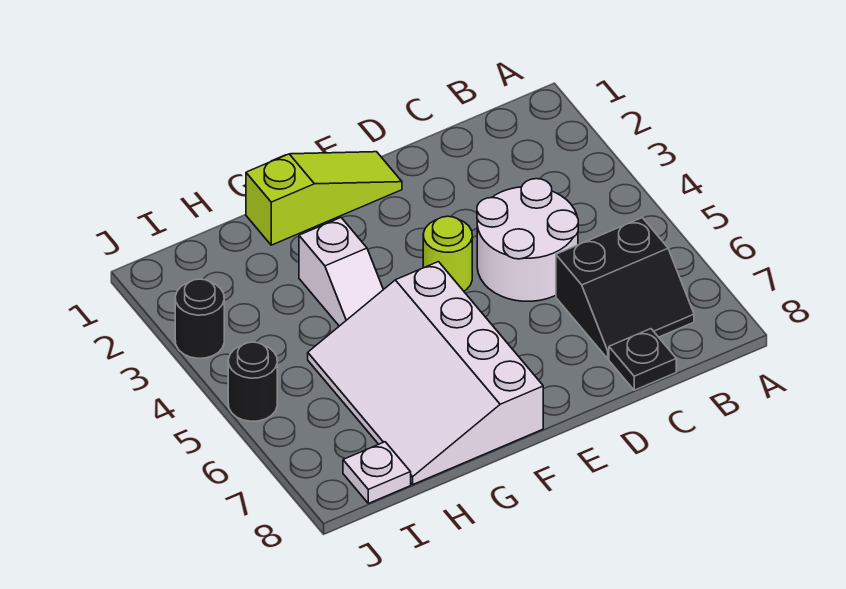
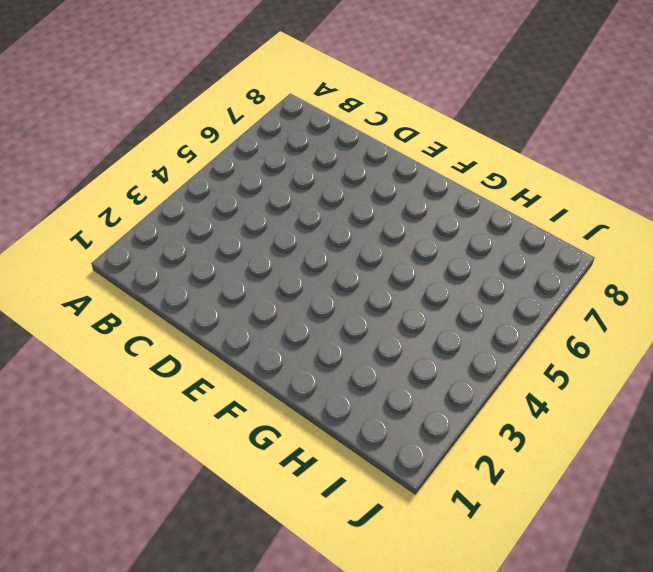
none -> black slope B6:C7 level 1 top 6
none -> white round brick C4:D5 level 1

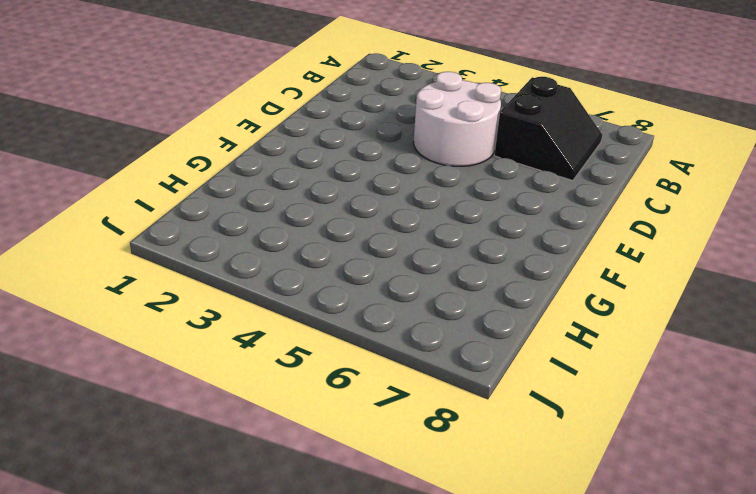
none -> black plate C8 level 1
none -> lime slope E1:G1 level 1 top G

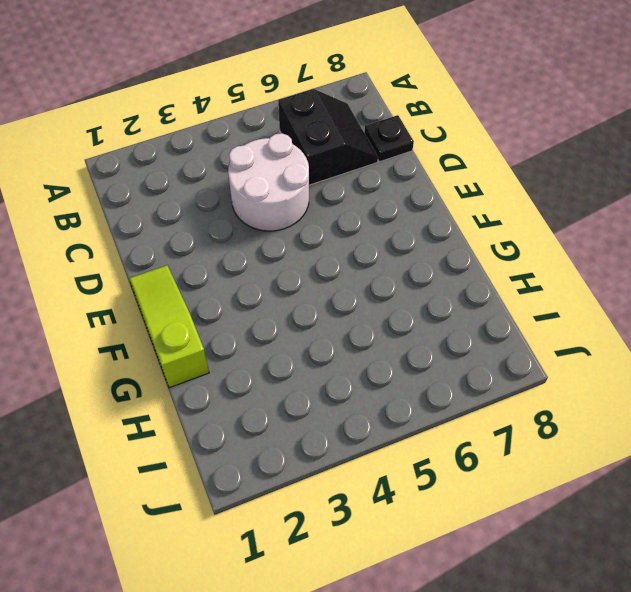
none -> lime round brick E4 level 1
none -> white slope F5:H8 level 1 top F

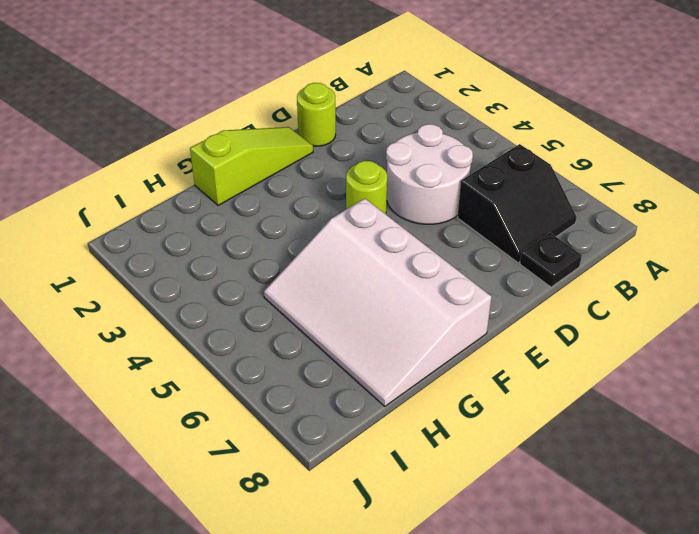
lime round brick D1 level 1 -> none
none -> white slope G3:G4 level 1 top 3
none -> white plate I8 level 1

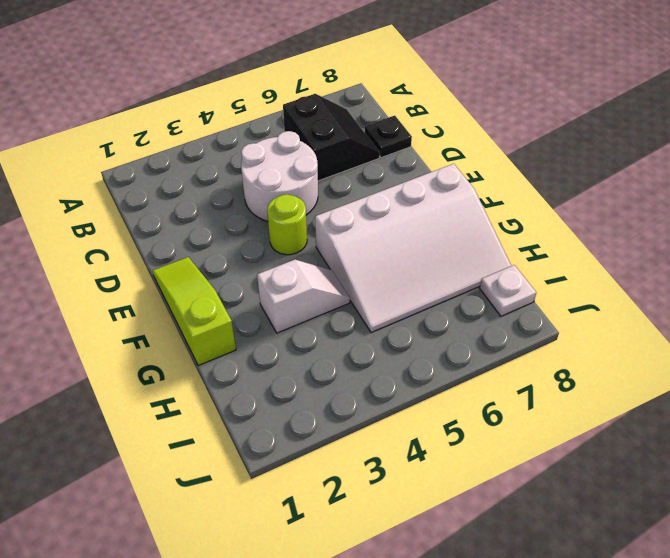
none -> black round brick J3 level 1
none -> black round brick J5 level 1

